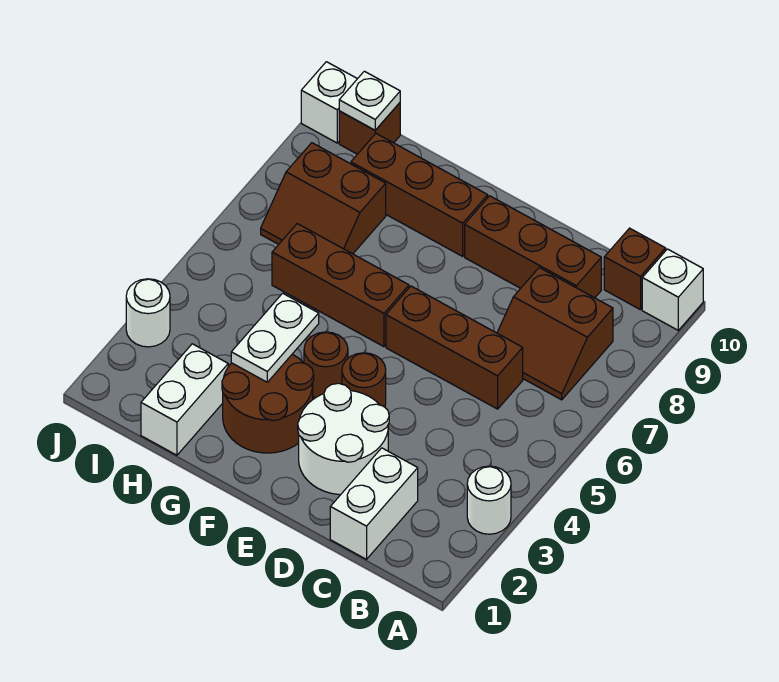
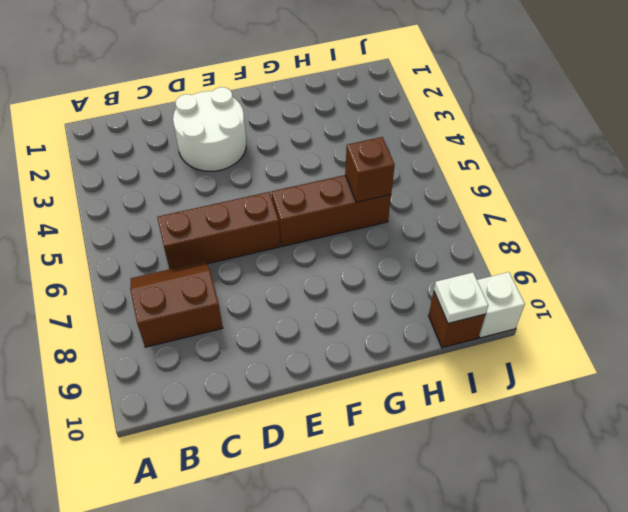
brown brick H6 level 2 -> brown brick B10 level 1
none -> white round brick A3 level 1
none -> white brick A10 level 1
none -> white brick C1:C2 level 1

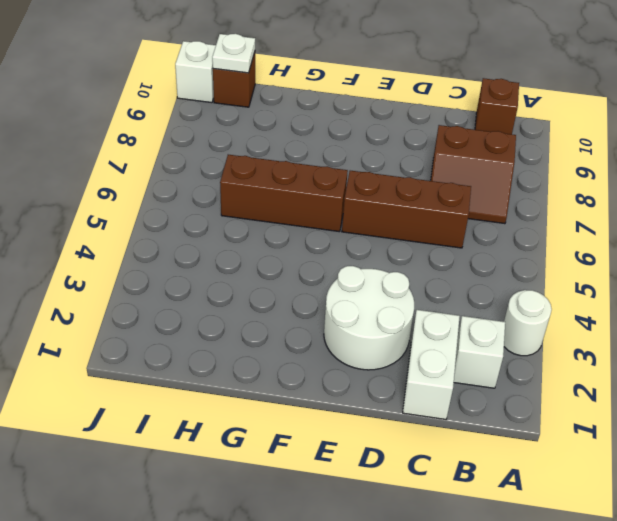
white brick B2 level 1 -> white brick A10 level 1
none -> brown brick C9:E9 level 1
none -> brown round brick E4 level 1
none -> brown round brick F2:G3 level 1

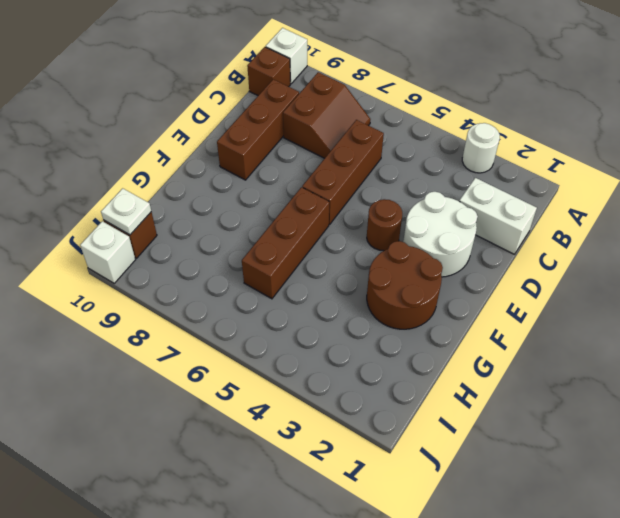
none -> brown round brick F4 level 1
none -> brown brick F9:H9 level 1
none -> white brick H1:H2 level 1

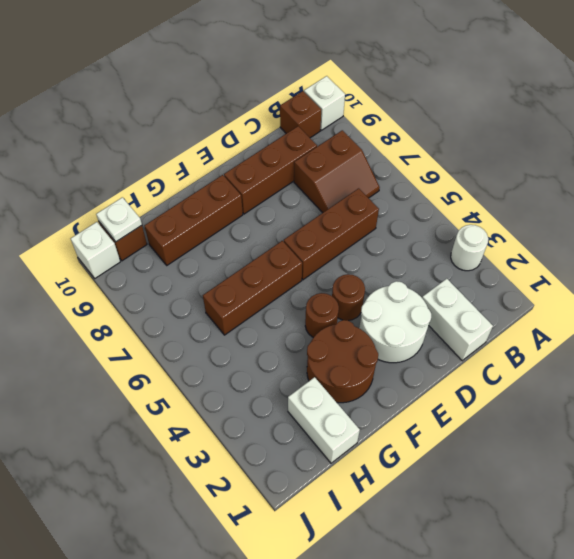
none -> brown slope H7:I8 level 1 top 8
none -> white round brick J3 level 1
none -> white plate G3:G4 level 2

